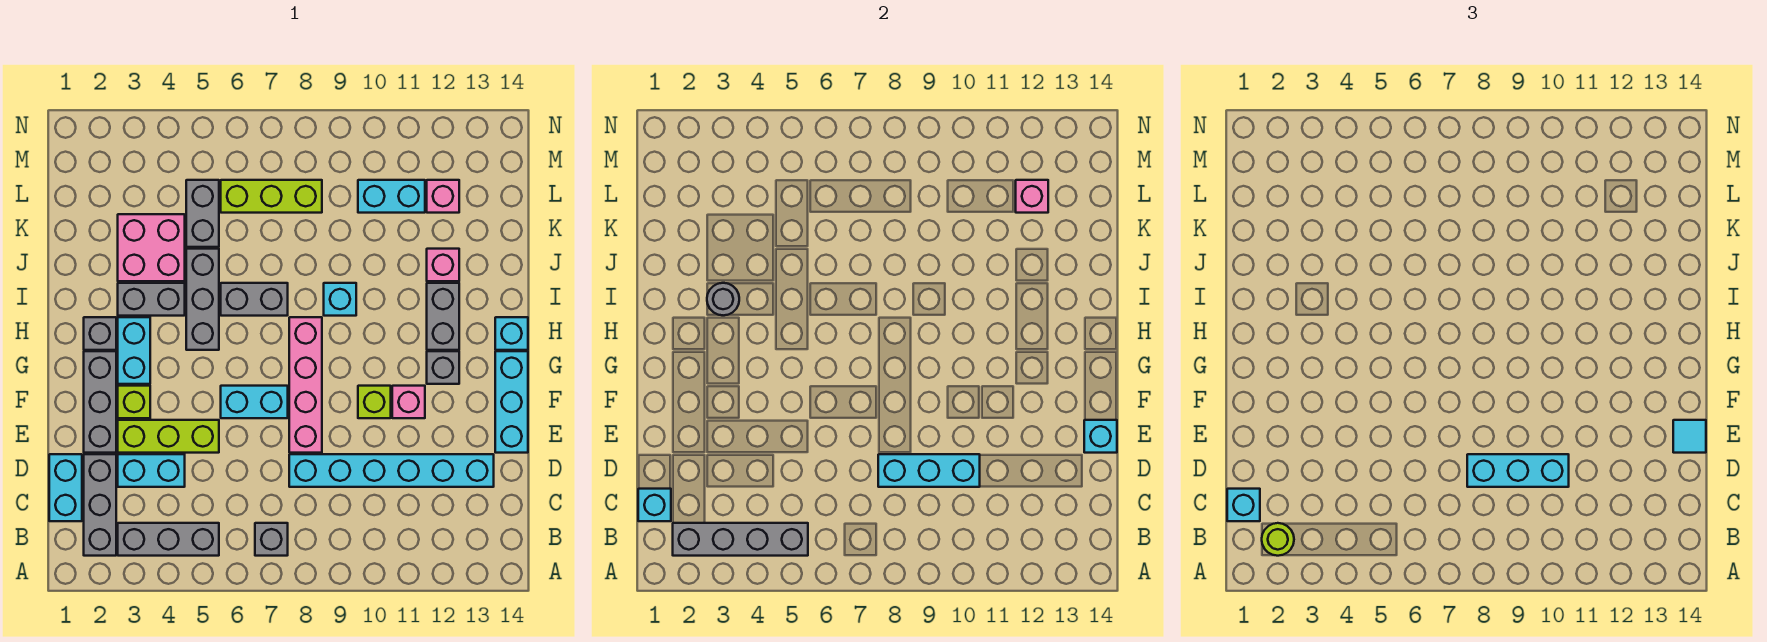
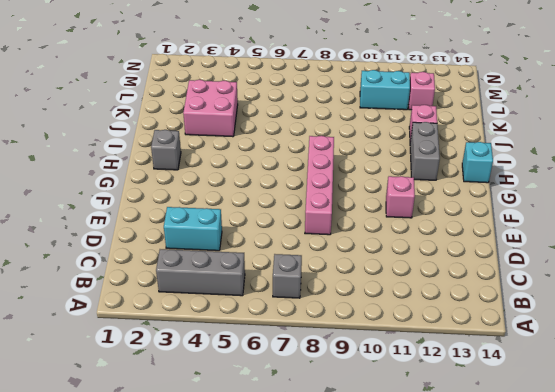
none -> grey brick B2:D2 level 1
none -> cyan brick C1:D1 level 1
none -> cyan brick D8:D13 level 1
none -> grey brick E2:G2 level 1

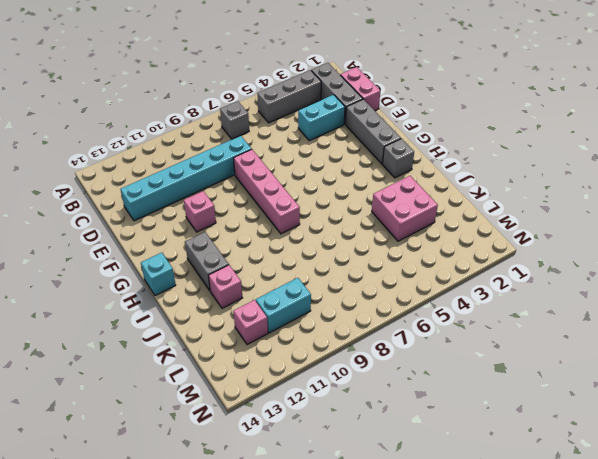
pink brick C1:D1 level 1 -> cyan brick C1:D1 level 1
none -> lime brick E3:E5 level 1
none -> cyan brick E14:G14 level 1
none -> lime brick F3 level 1
none -> cyan brick F6:F7 level 1

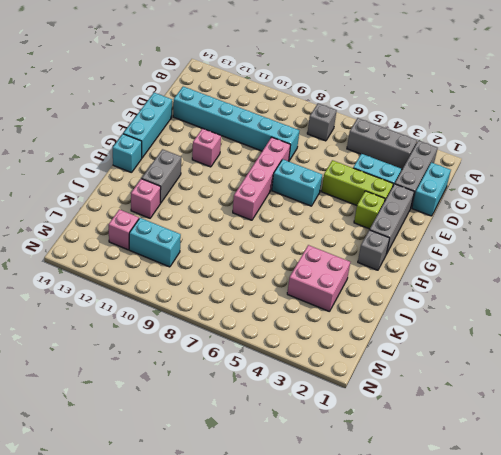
none -> lime brick F10 level 1
none -> cyan brick G3:H3 level 1
none -> grey brick G12 level 1
none -> grey brick H5:J5 level 1

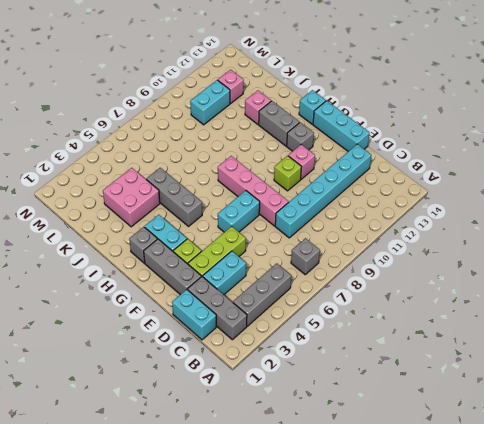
none -> grey brick I3:I4 level 1
none -> grey brick I6:I7 level 1
none -> cyan brick I9 level 1
none -> grey brick K5:L5 level 1

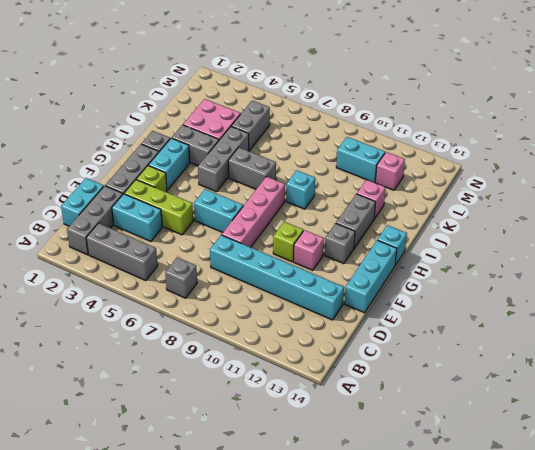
none -> lime brick L6:L8 level 1
none -> grey brick B2:B5 level 2
none -> cyan brick C1 level 2
none -> cyan brick D8:D10 level 2

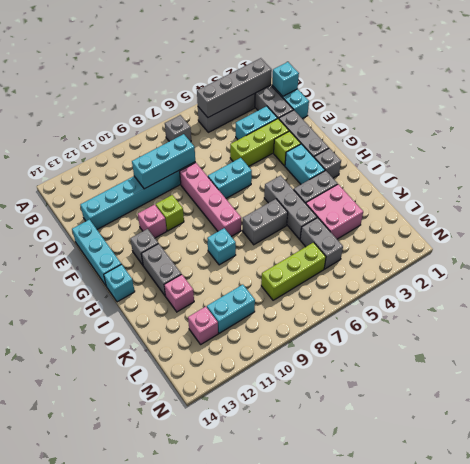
none -> cyan brick E14 level 2
none -> grey round brick I3 level 2
none -> pink brick L12 level 2
none -> lime round brick B2 level 3

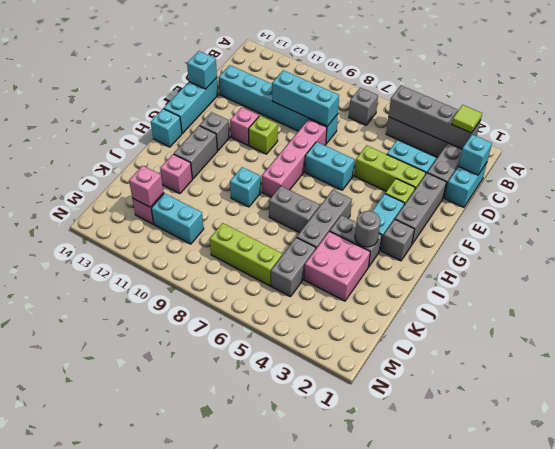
lime tile B2 level 3 -> lime round brick B2 level 3
none -> cyan brick C1 level 3
none -> cyan brick D8:D10 level 3
none -> cyan tile E14 level 3

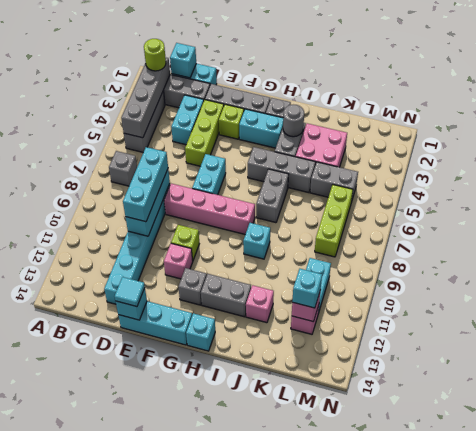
cyan brick L12 level 3 -> cyan brick C1 level 3

